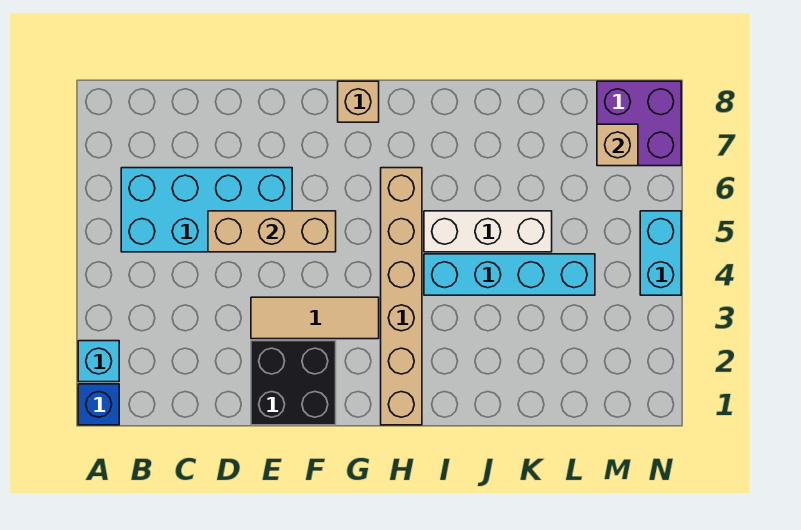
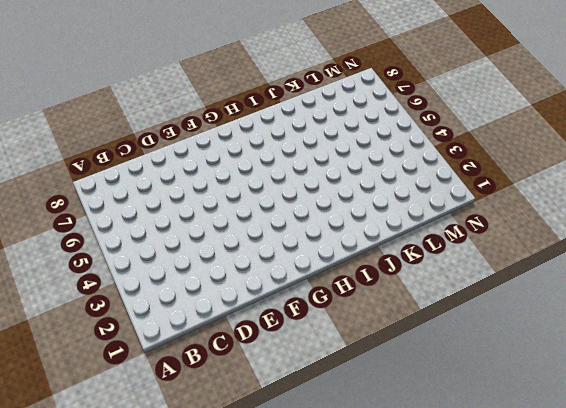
none -> blue brick A1 level 1
none -> cyan brick A2 level 1
none -> cyan brick B5:E6 level 1

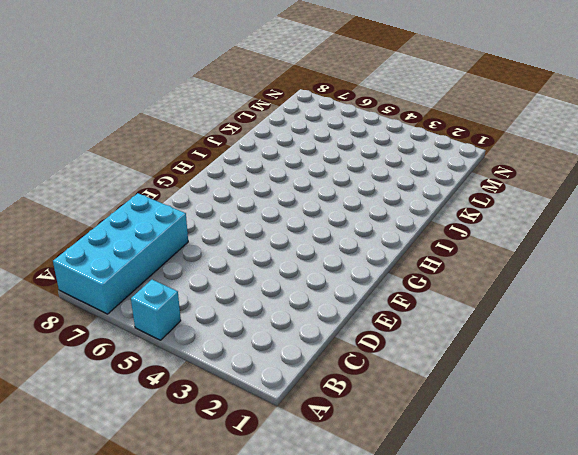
cyan brick A5 level 1 -> cyan brick A2 level 1
cyan brick A7:D8 level 1 -> cyan brick B5:E6 level 1
none -> blue brick A1 level 1
none -> black brick E1:F2 level 1
none -> tan tile E3:G3 level 1

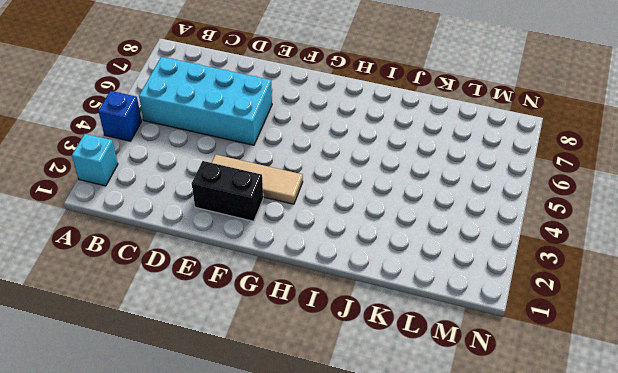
blue brick A4 level 1 -> blue brick A1 level 1
black brick E2:F2 level 1 -> black brick E1:F2 level 1
none -> tan brick G8 level 1
none -> tan brick H1:H6 level 1
none -> cyan brick I4:L4 level 1

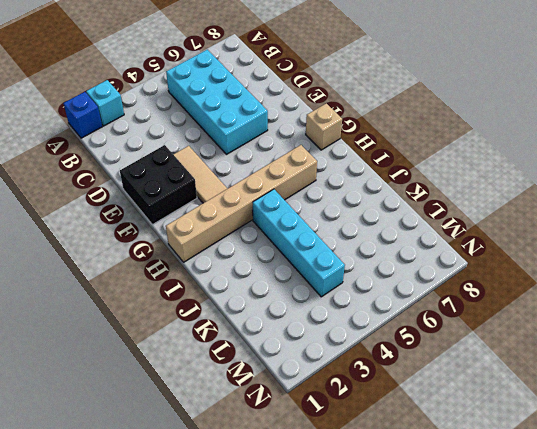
none -> white brick I5:K5 level 1
none -> purple brick M7:N8 level 1
none -> cyan brick N4:N5 level 1

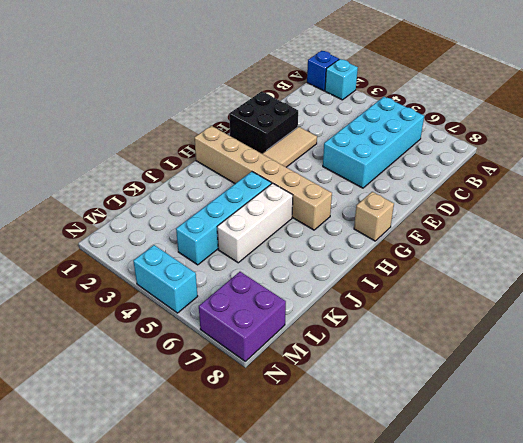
none -> tan brick D5:F5 level 2
none -> tan brick M7 level 2

